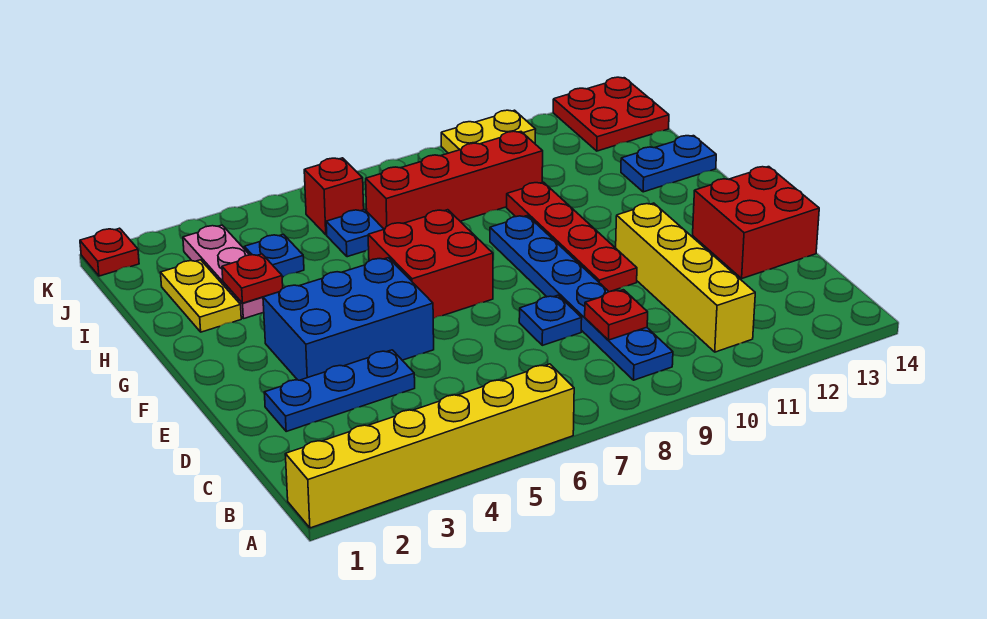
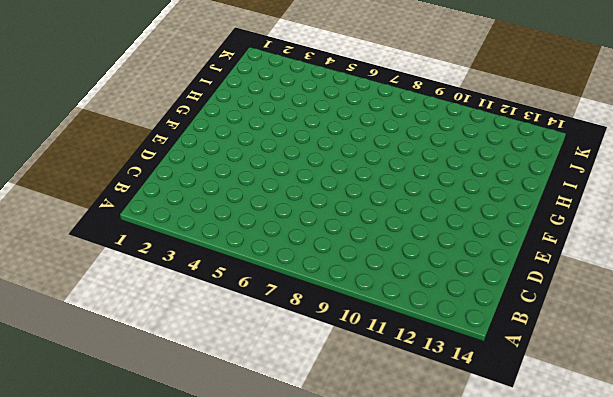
none -> yellow brick A1:A6 level 1
none -> blue plate B9:G9 level 1
none -> yellow brick B11:E11 level 1

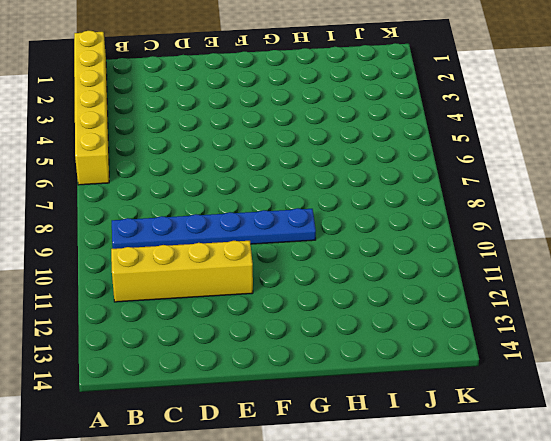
none -> blue plate D2:D4 level 1
none -> blue plate D8 level 1
none -> red brick D13:E14 level 1

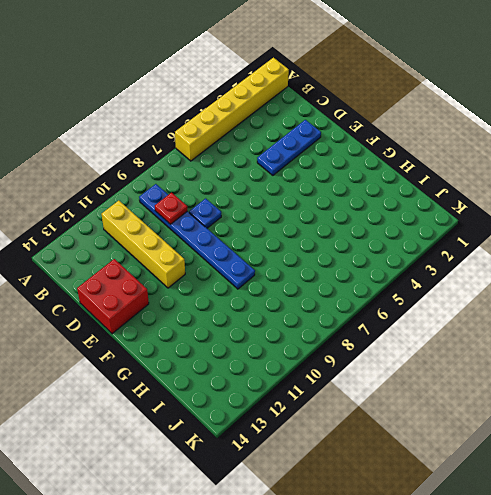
none -> blue brick E3:F5 level 1
none -> red plate E10:H10 level 1
none -> red brick F6:G7 level 1

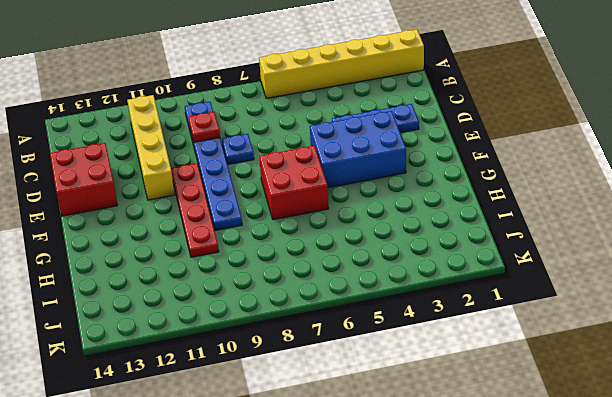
none -> yellow plate H2:I2 level 1
none -> pink plate H3:J3 level 1
none -> blue plate H13:H14 level 1

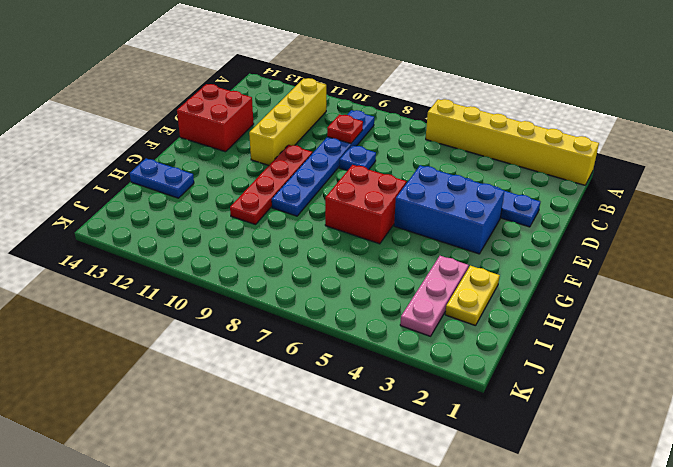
none -> blue plate I4 level 1
none -> blue plate I6 level 1
none -> red brick I7:I10 level 1

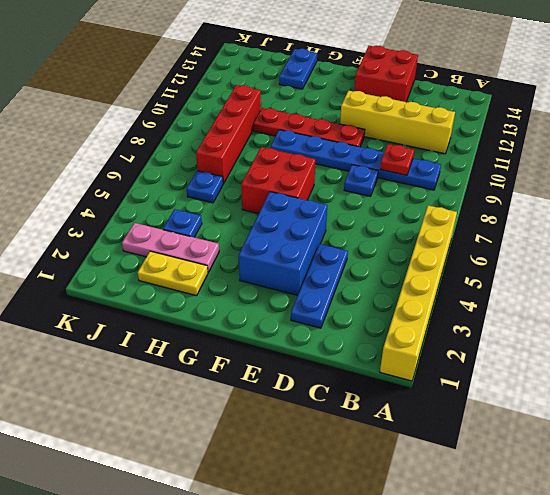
none -> red brick J6 level 1
none -> red plate J13:K14 level 1
none -> red plate K1 level 1

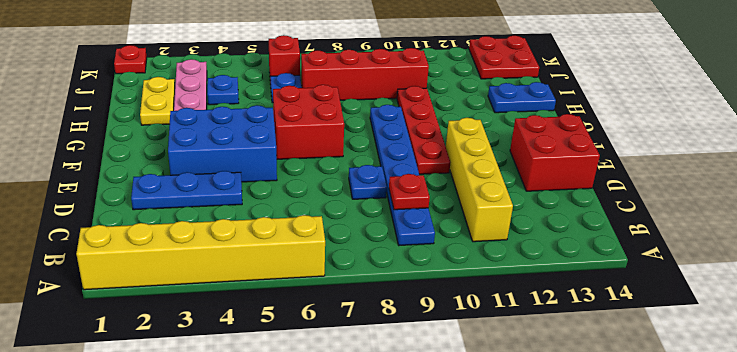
none -> yellow plate K10:K11 level 1
none -> red plate H3 level 2

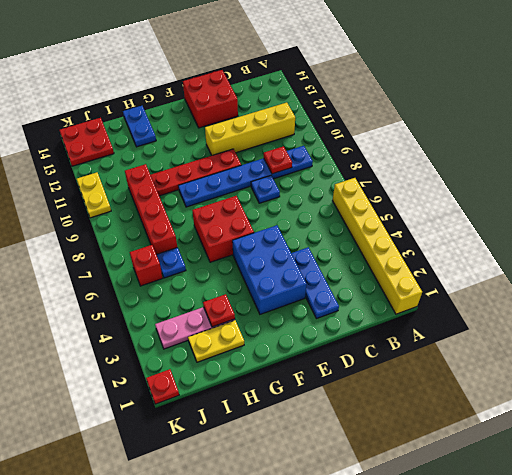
none -> blue plate I4 level 1

